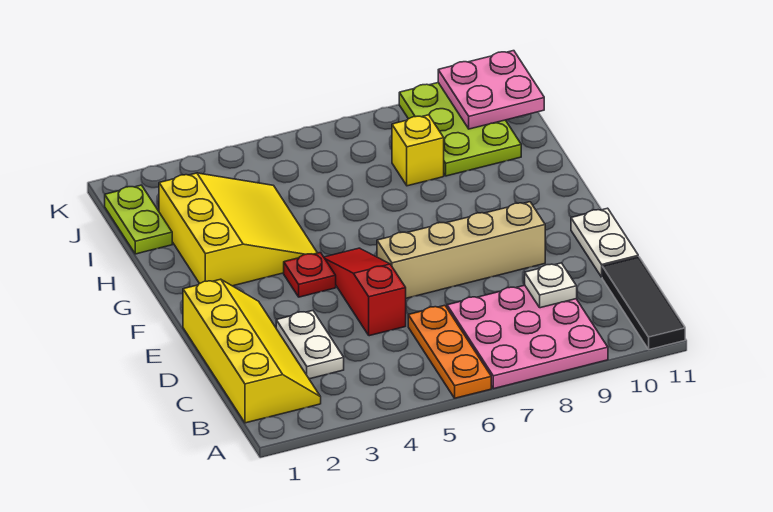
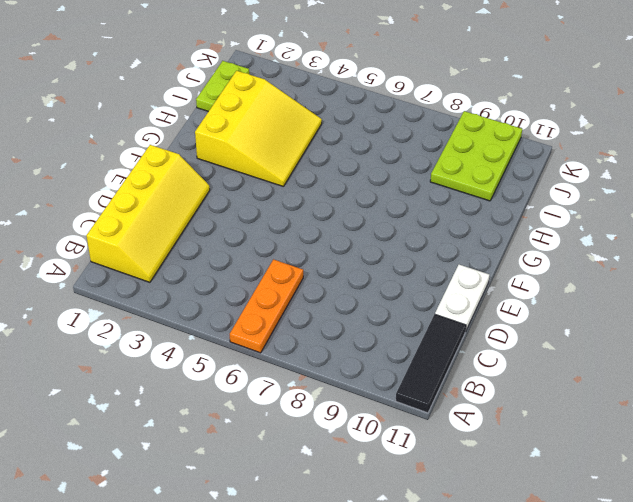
none -> pink plate A7:C9 level 1
none -> white plate C3:D3 level 1
none -> red slope D5:F5 level 1 top D

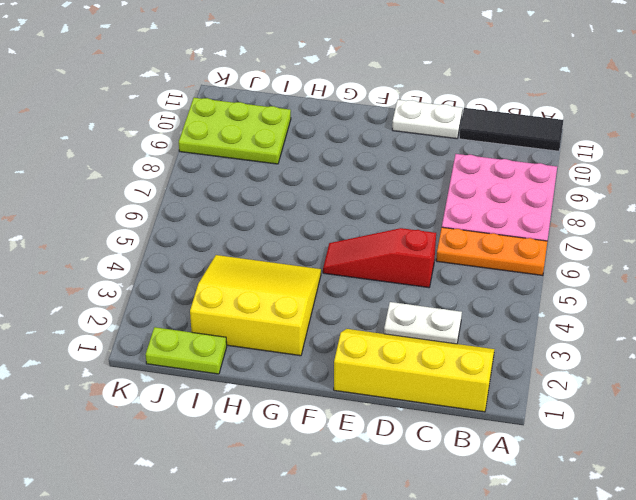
none -> tan brick E6:E9 level 1
none -> red plate F4 level 1
none -> yellow brick I8 level 1

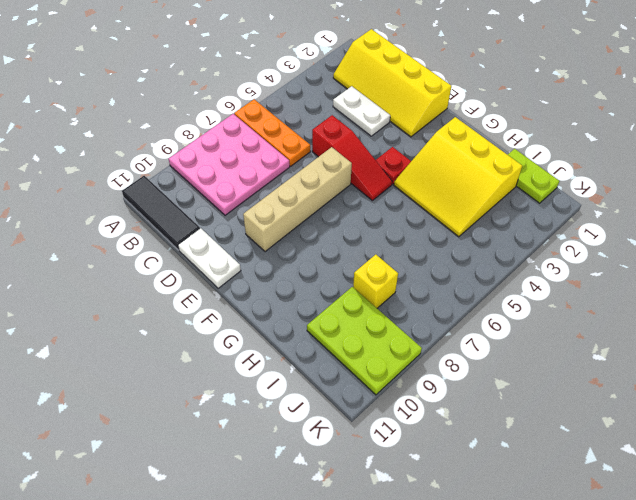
none -> white plate C9 level 2
none -> pink plate J10:K11 level 2

